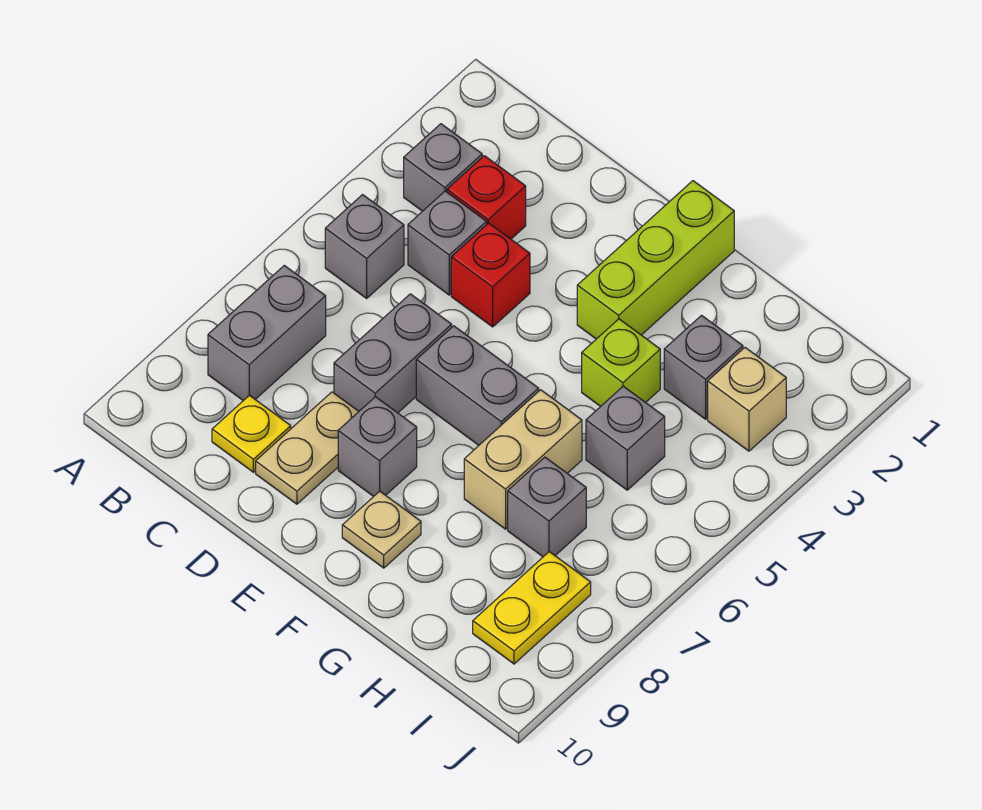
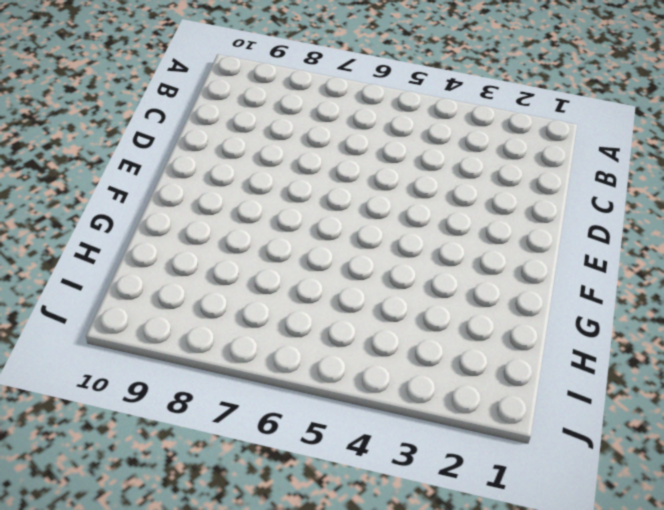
none -> grey brick B3 level 1
none -> grey brick B5 level 1
none -> grey brick B7:B8 level 1

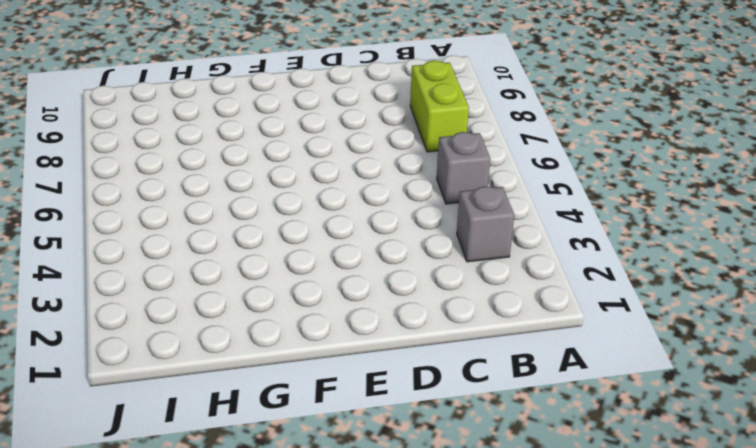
lime brick B7:B8 level 1 -> grey brick B7:B8 level 1
none -> red brick C3 level 1
none -> grey brick C4 level 1
none -> yellow plate C9 level 1

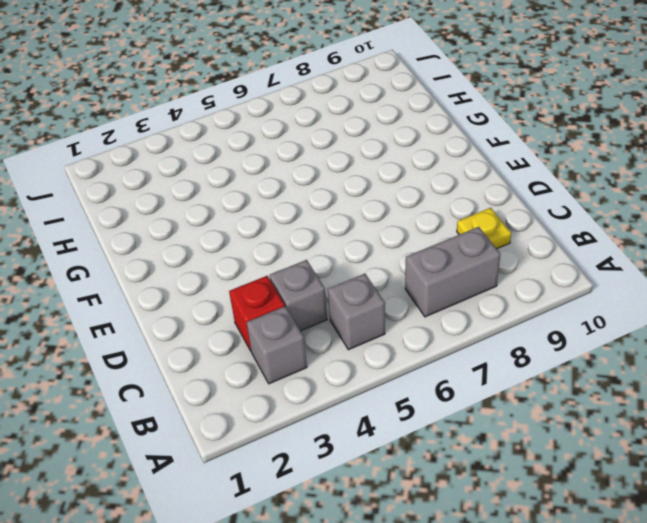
none -> red brick D4 level 1
none -> grey brick D6:D7 level 1
none -> tan plate D8:D9 level 1

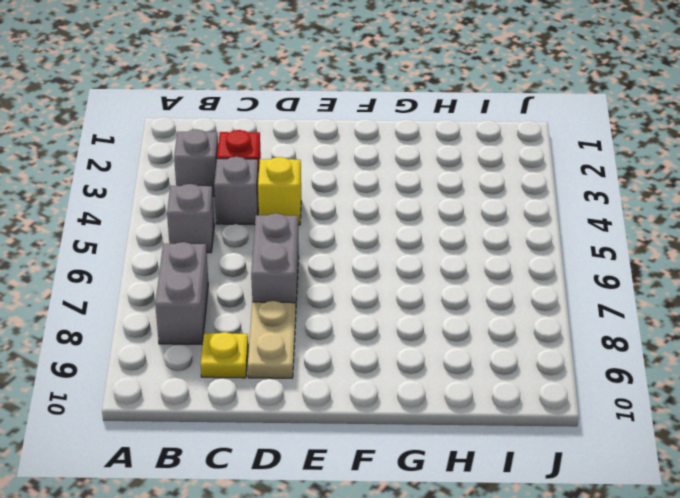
yellow brick D4 level 1 -> red brick D4 level 1
none -> grey brick E6:F6 level 1
none -> grey brick E8 level 1
none -> lime brick F1:F3 level 1

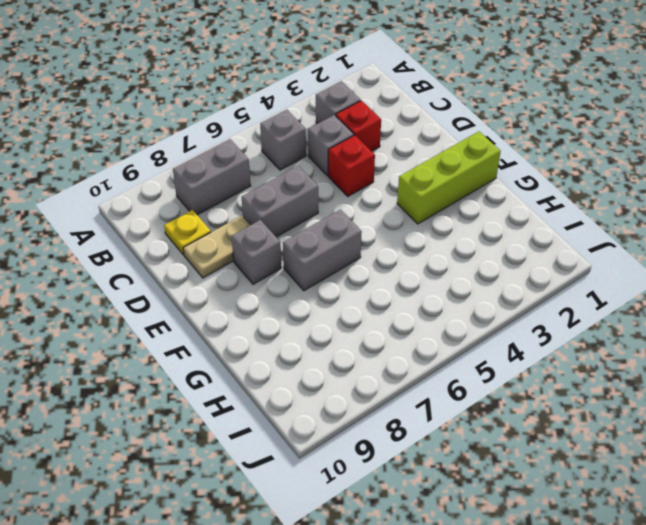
grey brick F6:F7 level 1 -> grey brick E6:F6 level 1
none -> tan plate F9 level 1
none -> lime brick G4 level 1
none -> tan brick G6:G7 level 1

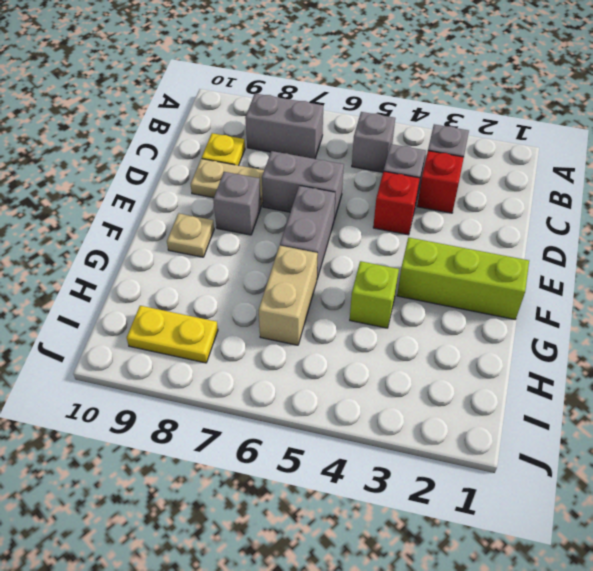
tan brick G6:H6 level 1 -> tan brick G6:G7 level 1
none -> grey brick H3 level 1
none -> grey brick H5 level 1
none -> grey brick H7 level 1

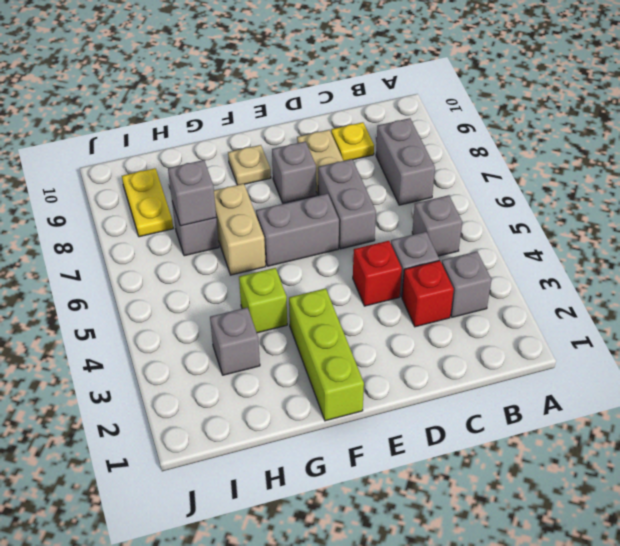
grey brick H7 level 2 -> grey brick H5 level 1
none -> tan brick I3 level 1

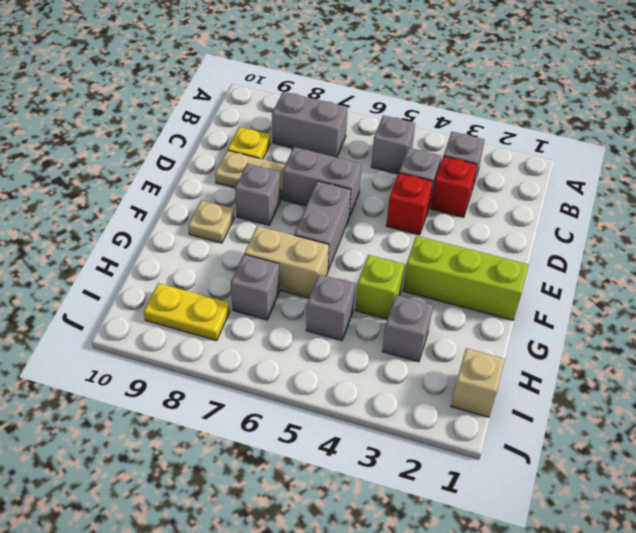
tan brick I1 level 1 -> tan brick I3 level 1

